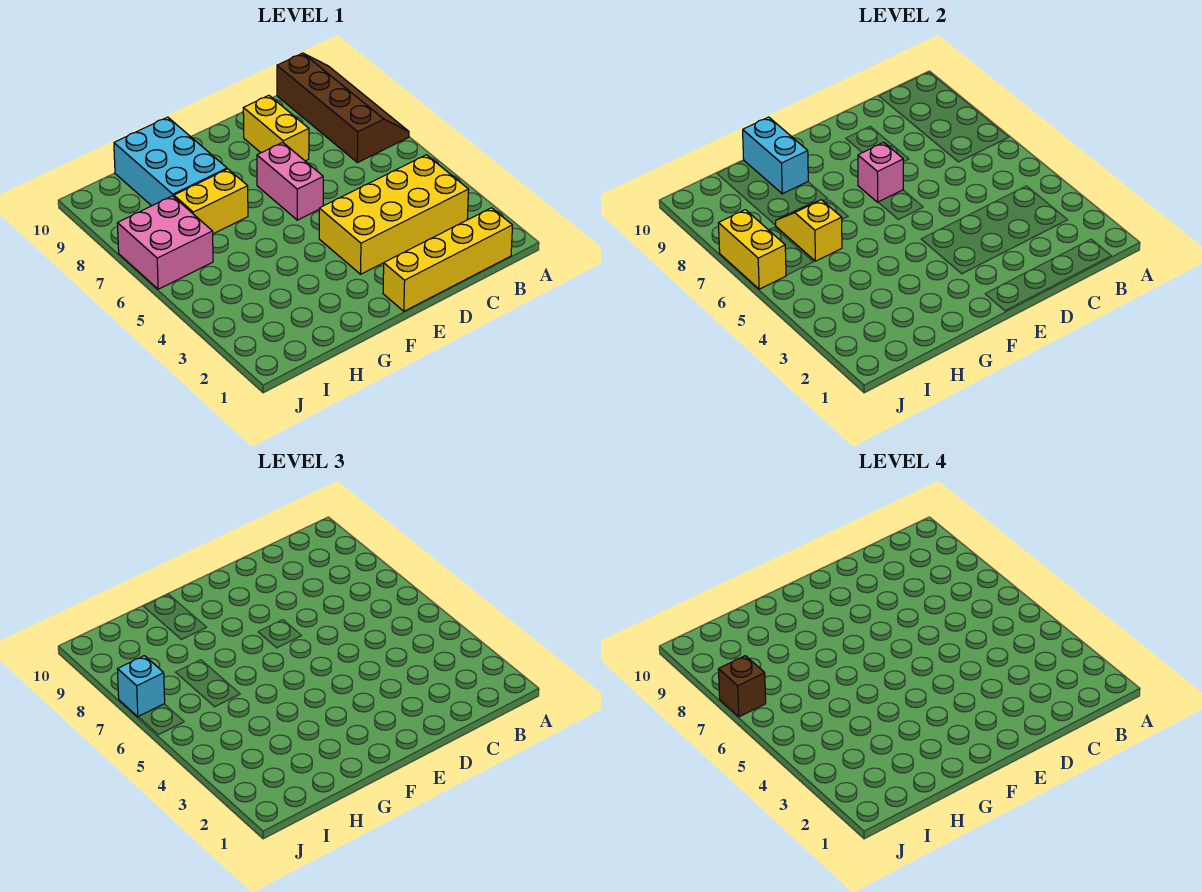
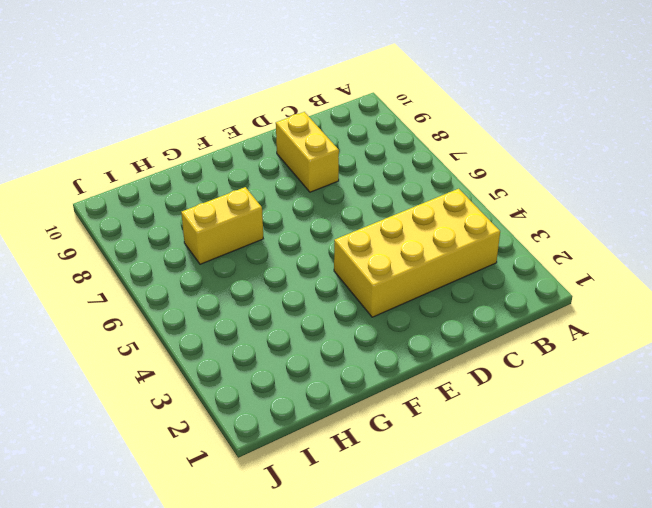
none -> brown slope A7:B10 level 1 top B
none -> yellow brick B1:E1 level 1
none -> pink brick E6:E7 level 1

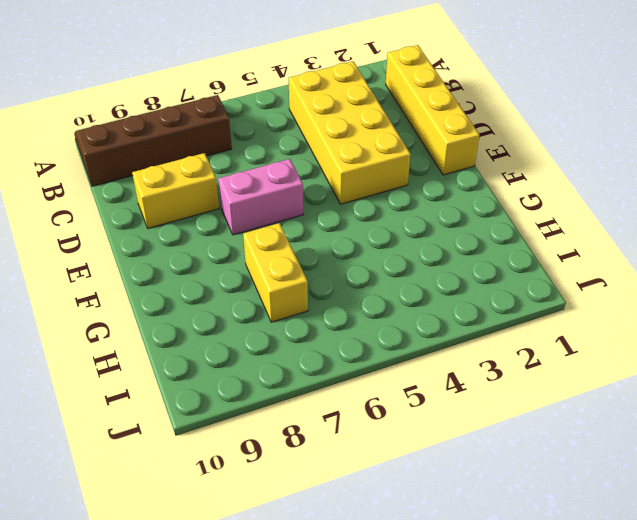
none -> cyan brick G8:H10 level 1
none -> pink brick I6:J7 level 1
none -> pink brick E7 level 2

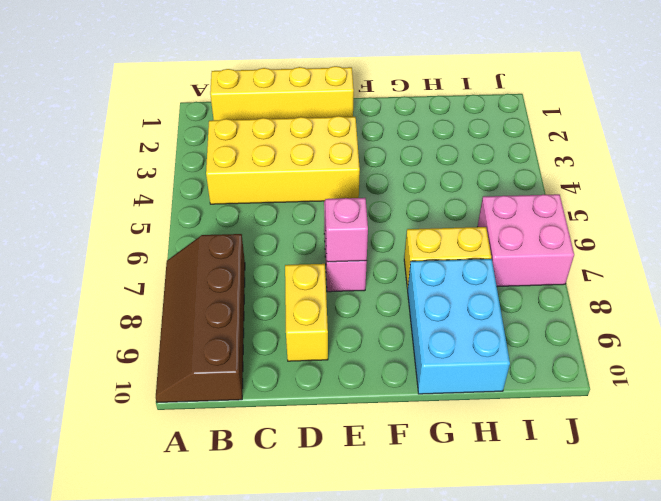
none -> cyan brick G9:G10 level 2
none -> yellow slope H6:H7 level 2 top 6
none -> yellow brick J6:J7 level 2

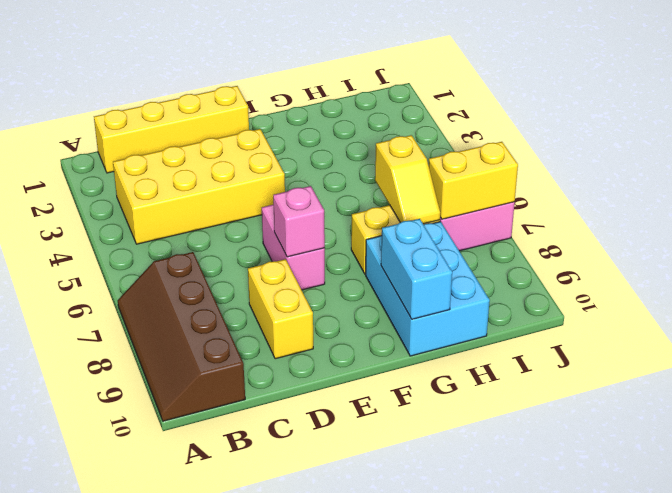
yellow brick I7:J7 level 2 -> yellow brick J6:J7 level 2
none -> cyan brick J7 level 3
none -> brown brick J7 level 4

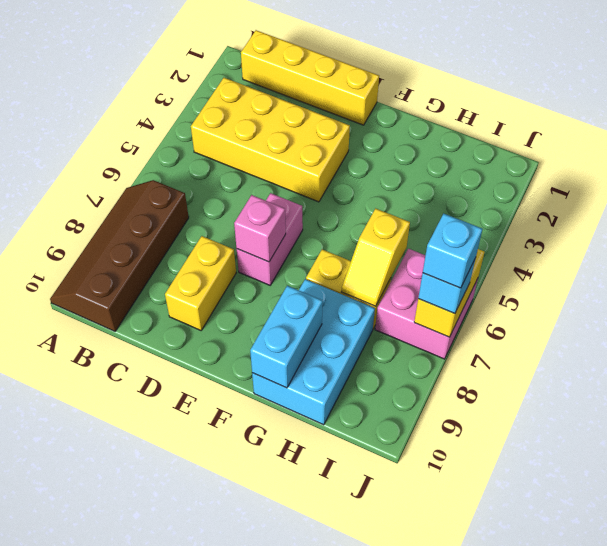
cyan brick J7 level 4 -> brown brick J7 level 4

